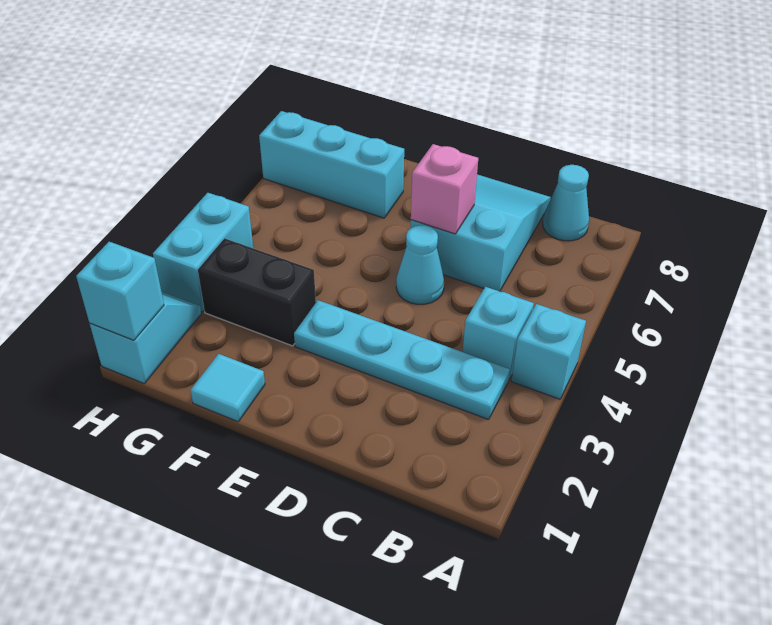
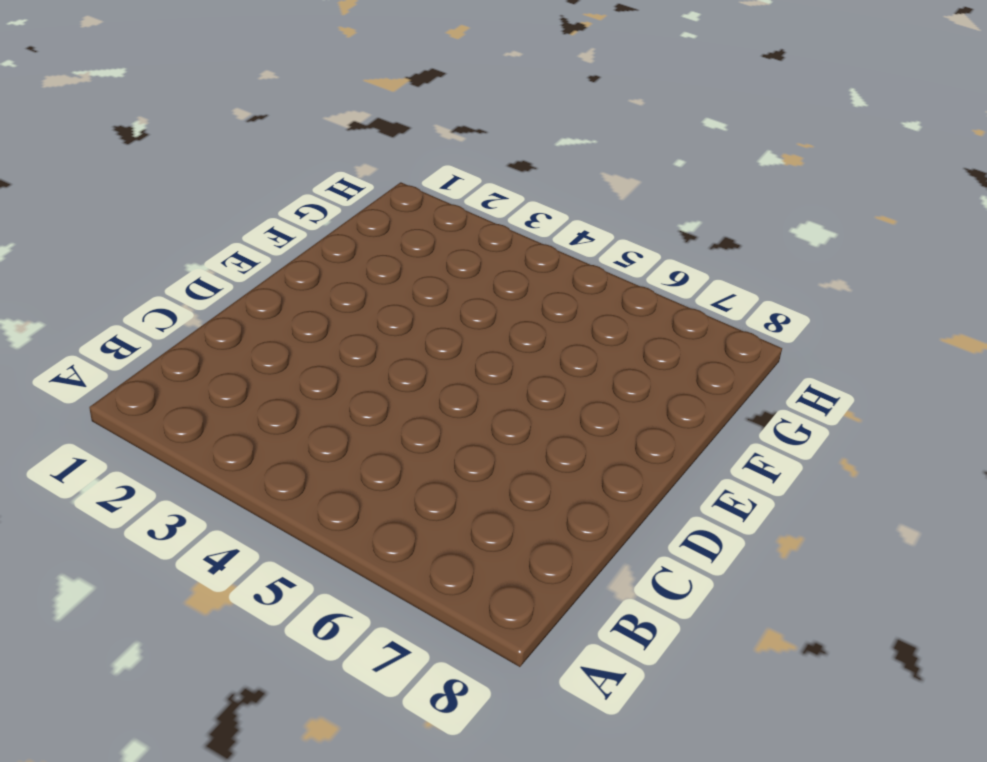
none -> cyan brick A4 level 1
none -> cyan plate B3:E3 level 1
none -> cyan brick B4 level 1

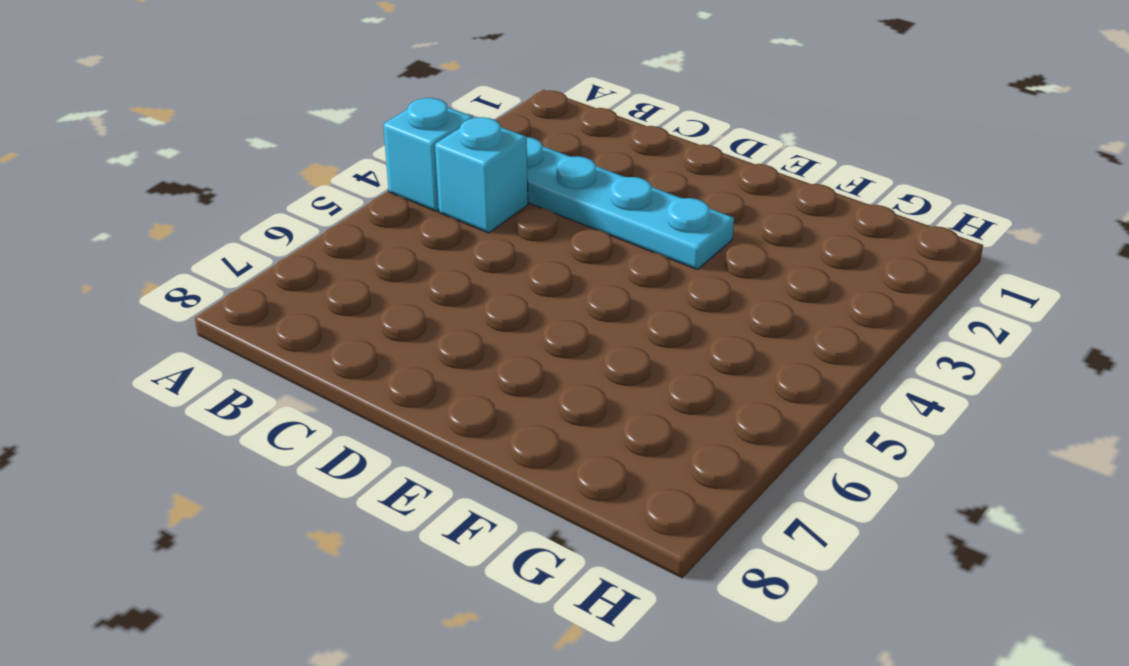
none -> cyan cone B8 level 1
none -> cyan slope C6:D8 level 1 top 6
none -> cyan cone D5 level 1

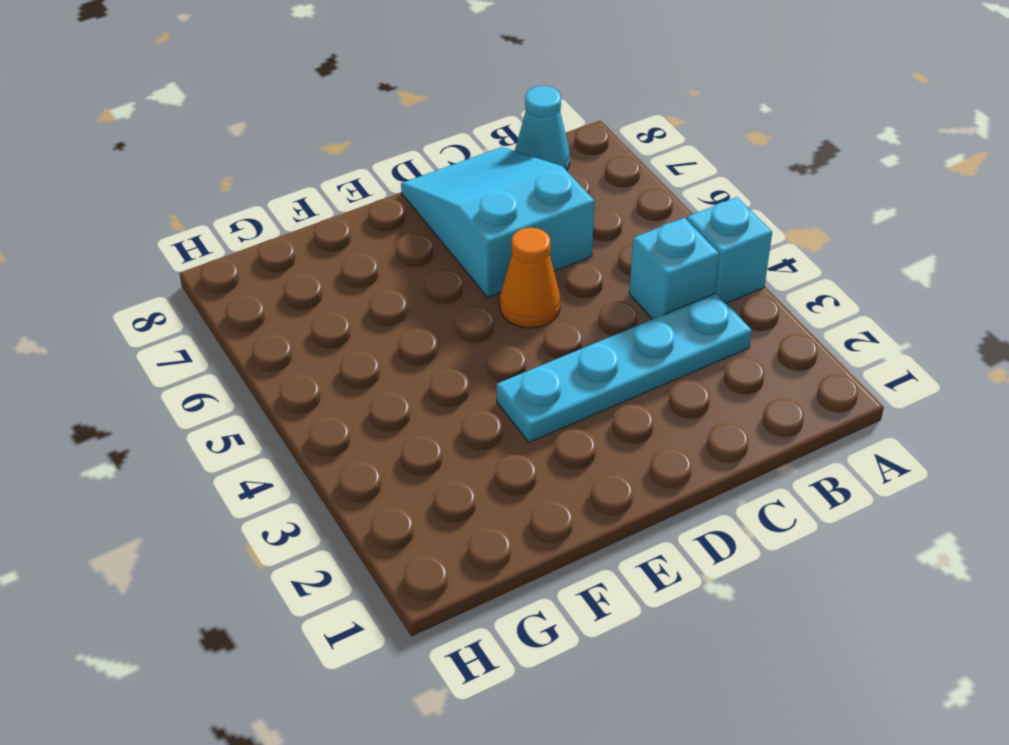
orange cone D5 level 1 -> cyan cone D5 level 1
none -> cyan tile F1 level 1
none -> black brick F3:G3 level 1
none -> cyan brick F7:H7 level 1

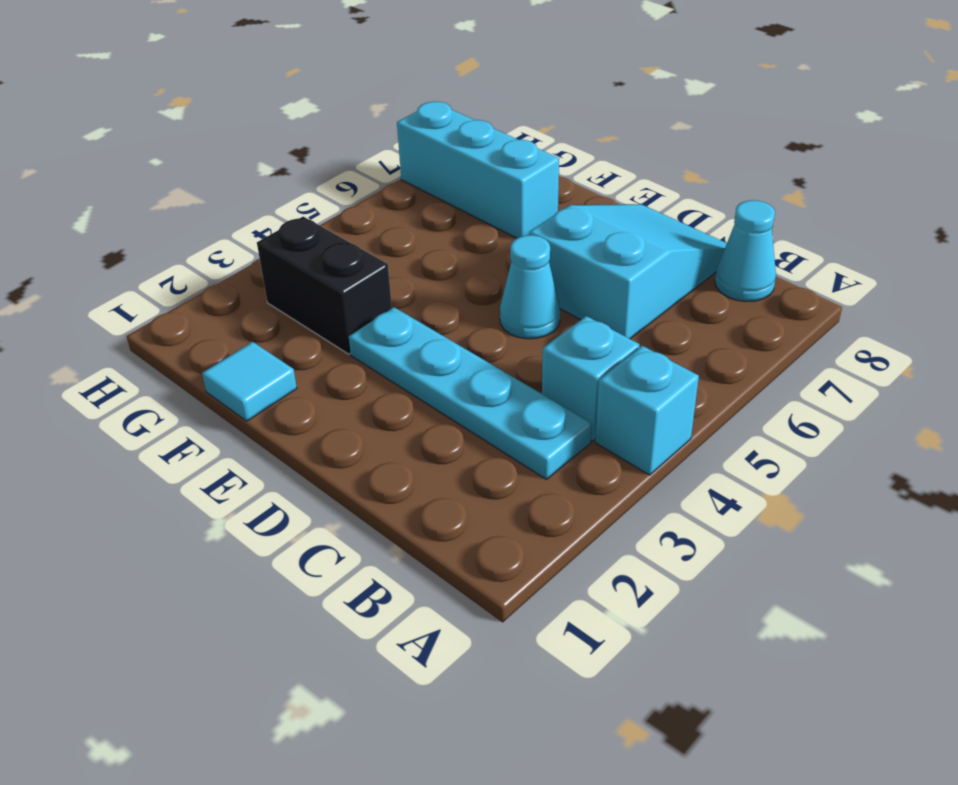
none -> cyan slope H1:H2 level 1 top 1
none -> cyan brick H3:H4 level 1
none -> pink brick D6 level 2

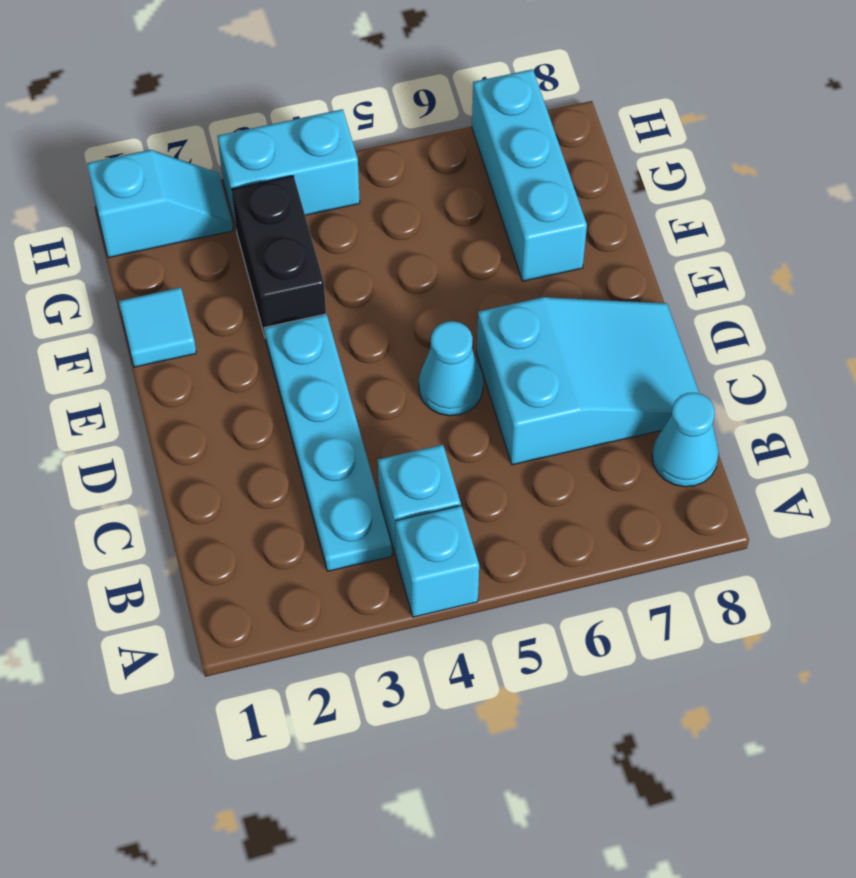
none -> pink brick D6 level 2
none -> cyan brick H1 level 2

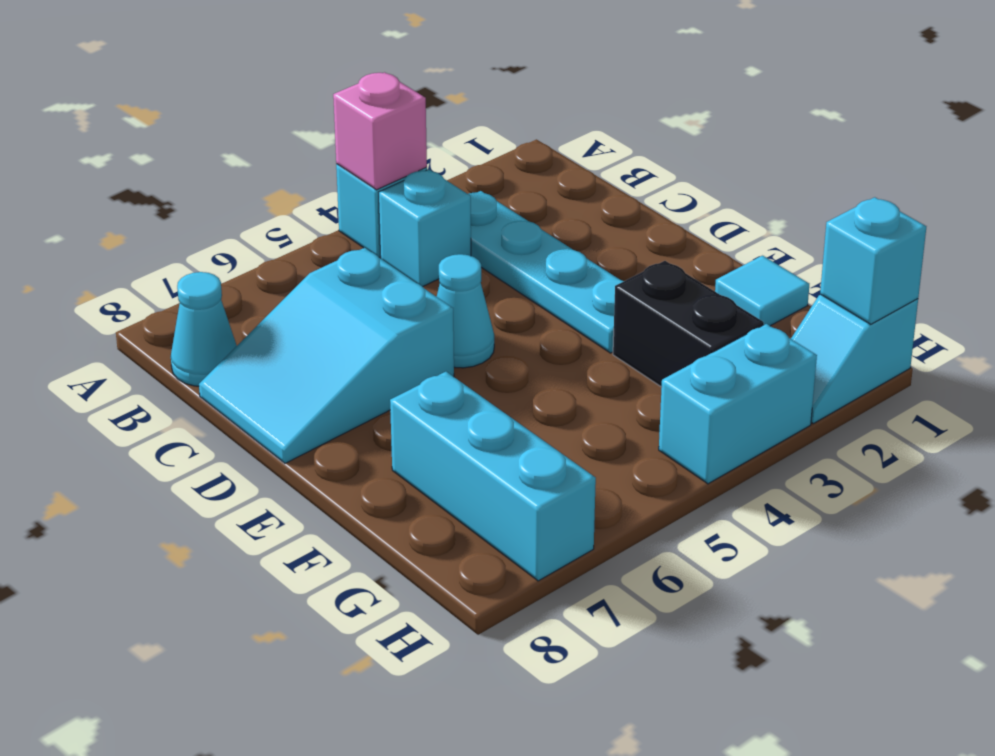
pink brick A4 level 2 -> pink brick D6 level 2

